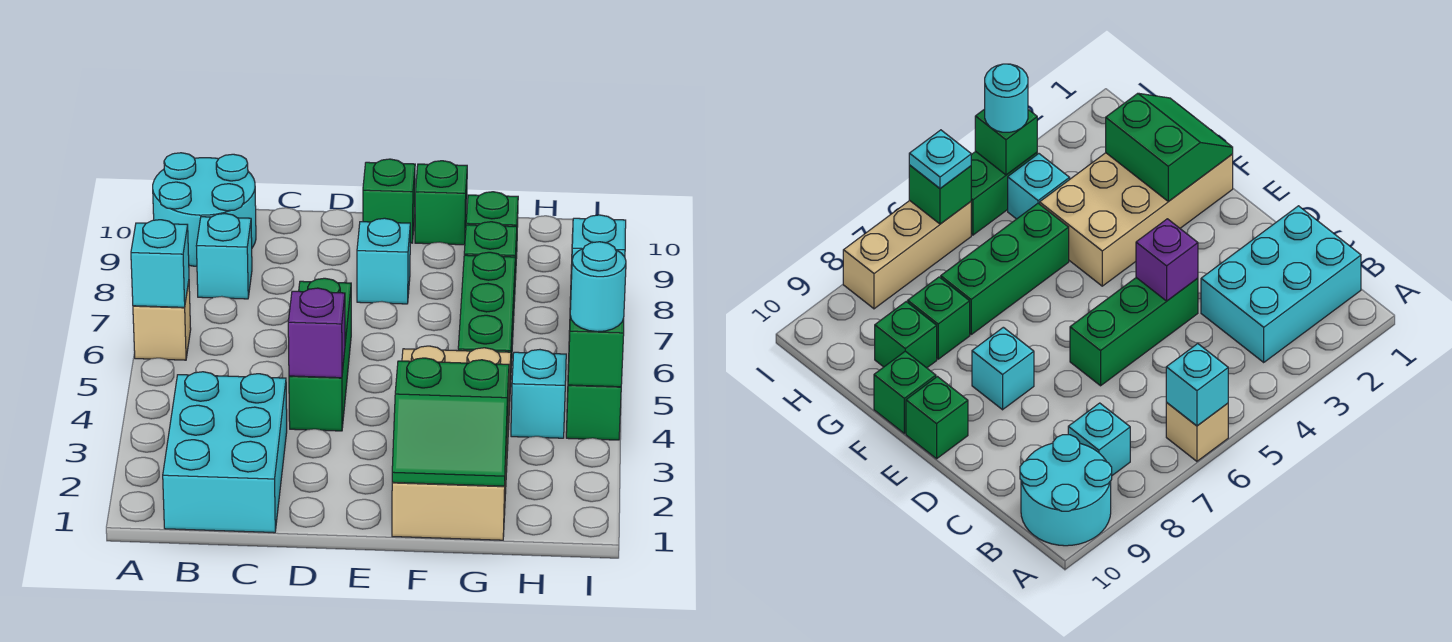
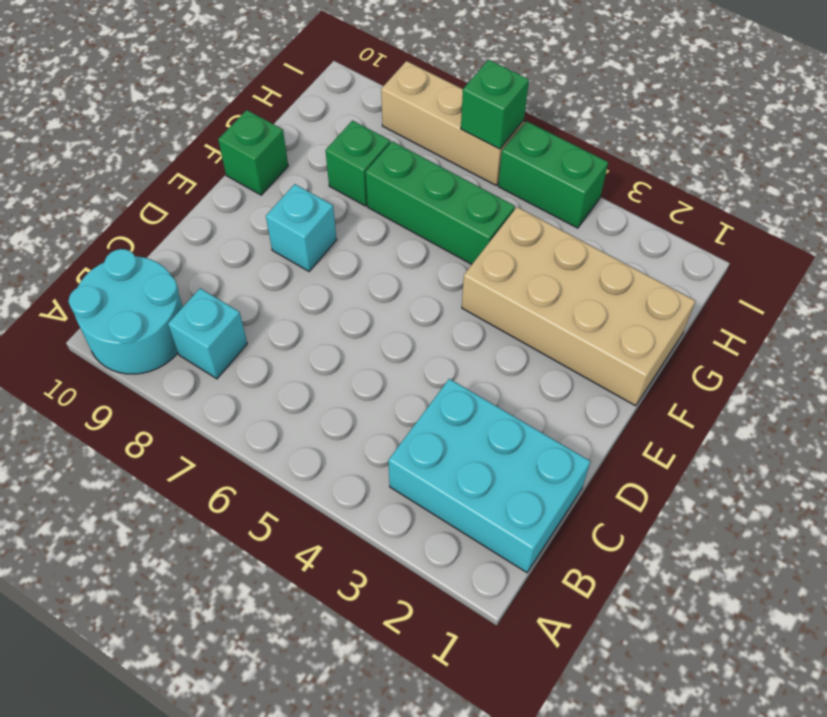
none -> tan brick A6 level 1
none -> green brick D4:D6 level 1
none -> green brick E10 level 1

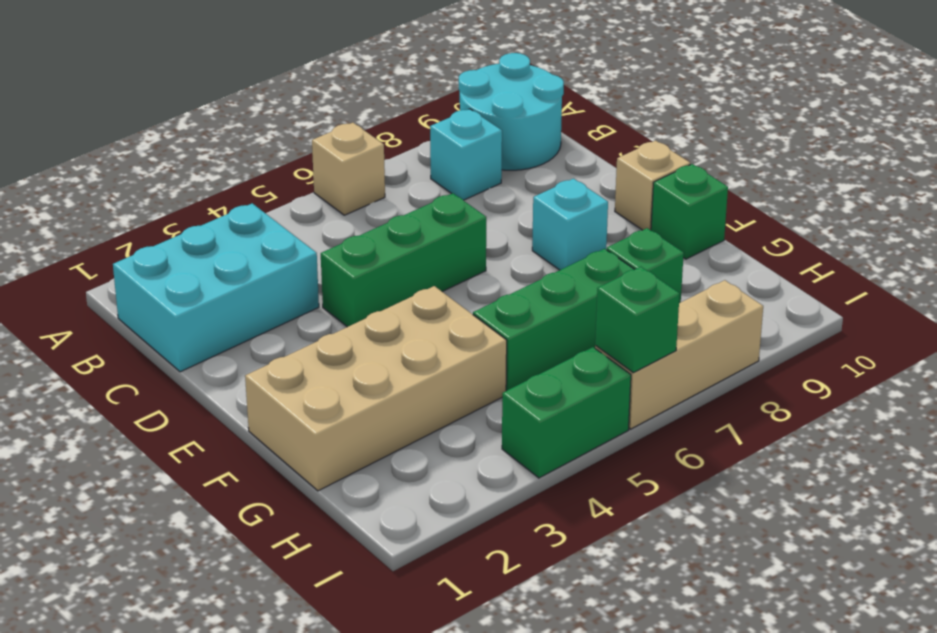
tan brick E10 level 1 -> green brick E10 level 1
none -> green brick G9 level 1
none -> cyan brick H4 level 1
none -> cyan brick A6 level 2

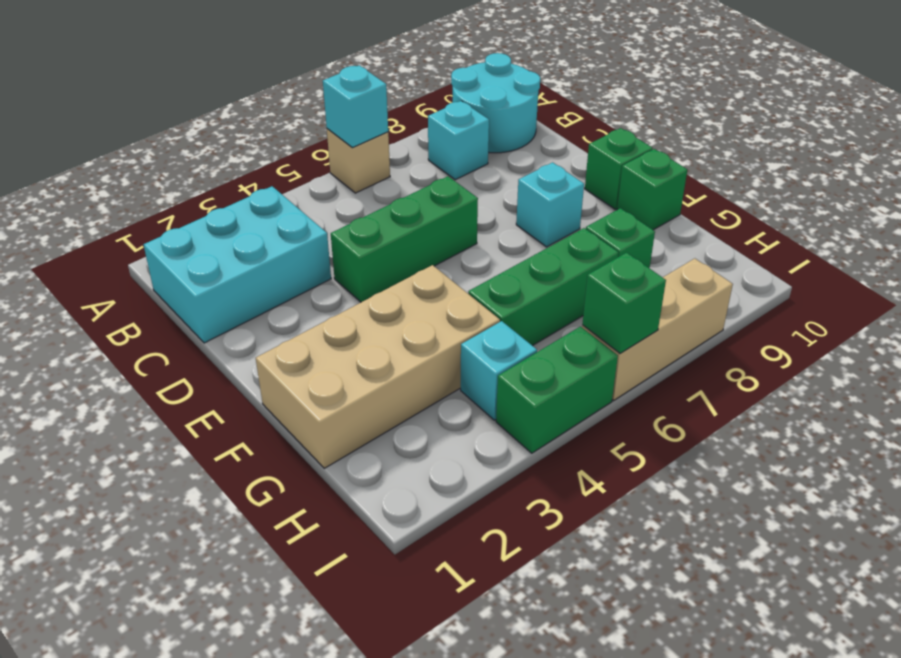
none -> green brick G9 level 1
none -> purple brick D4 level 2
none -> green slope F1:G2 level 2 top 2

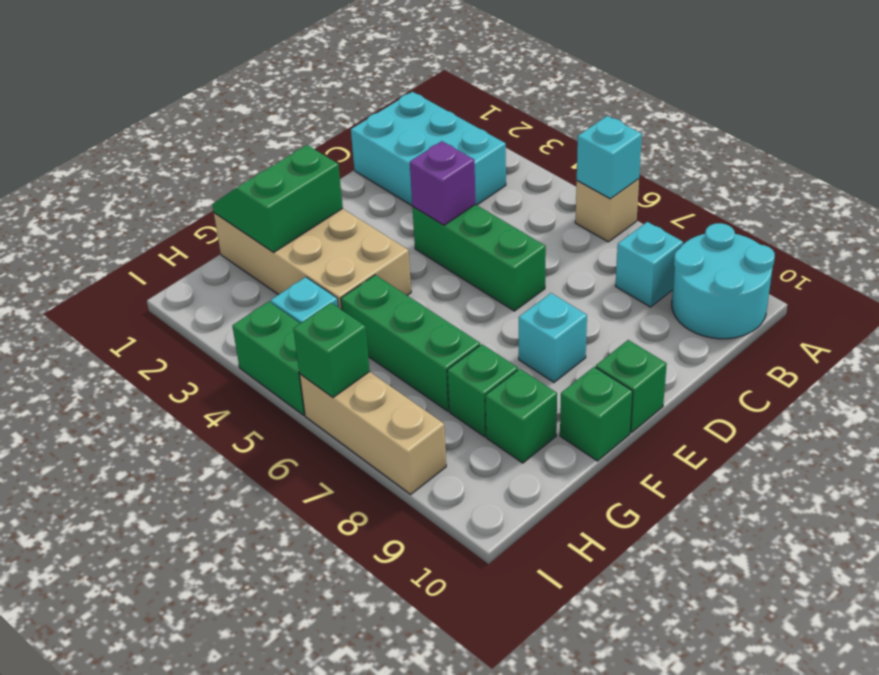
none -> green brick I4 level 2
none -> cyan round brick I4 level 3
none -> cyan plate I6 level 3

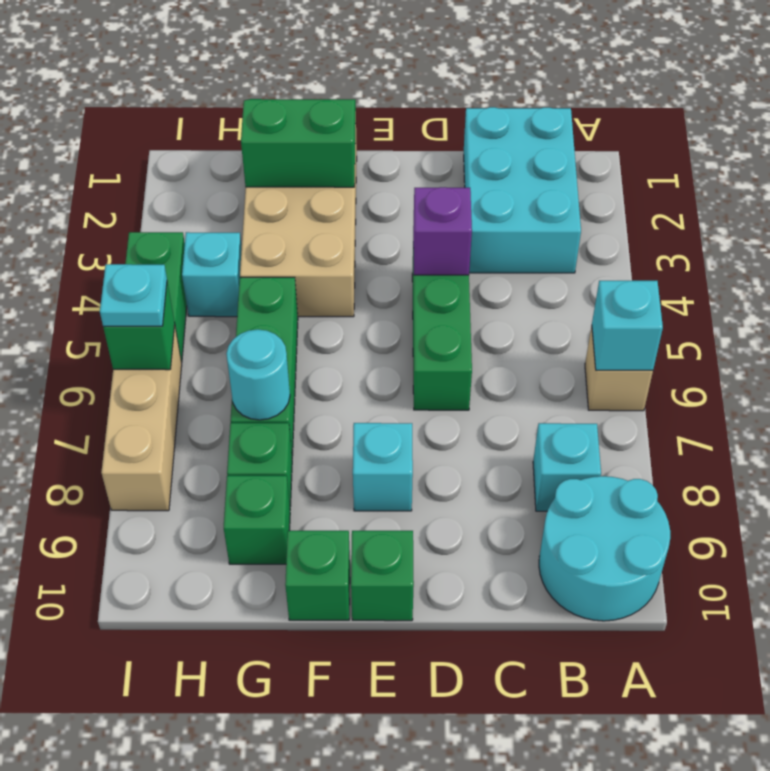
cyan round brick G7 level 2 -> cyan round brick I4 level 3
none -> green brick I4 level 2

